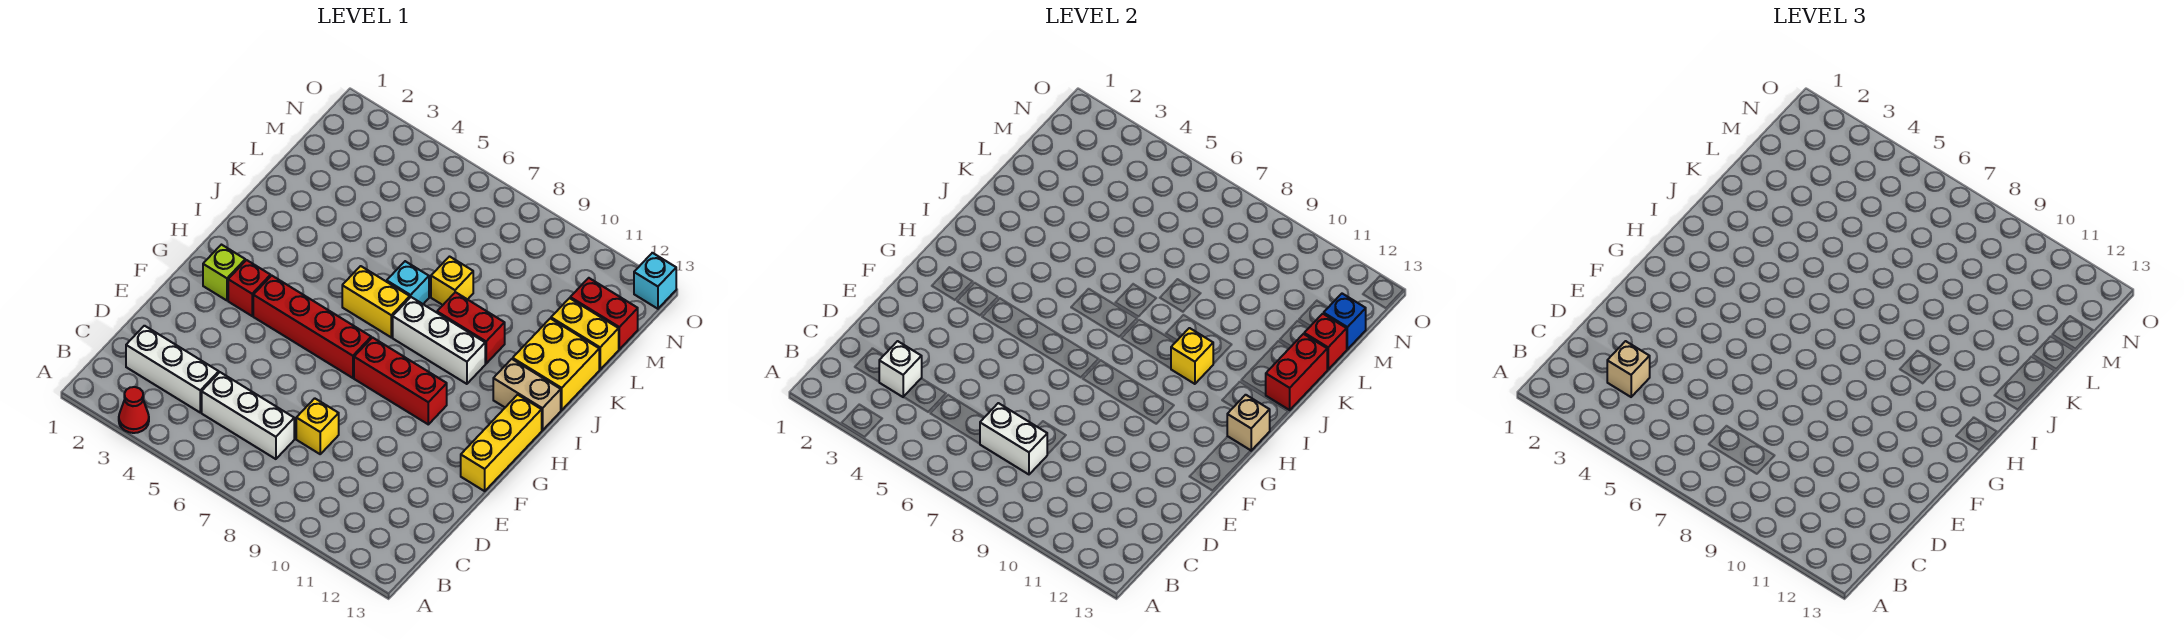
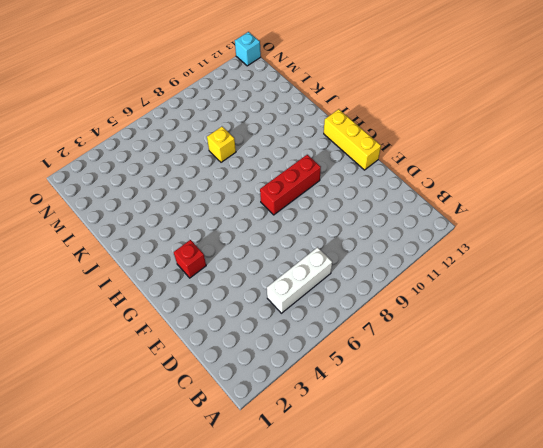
none -> red cone A3 level 1
none -> white brick C2:C4 level 1
none -> yellow brick D8 level 1

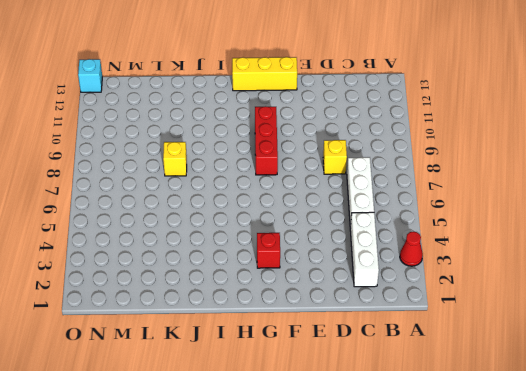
none -> lime brick G2 level 1
none -> red brick G4:G7 level 1
none -> yellow brick I6:I7 level 1

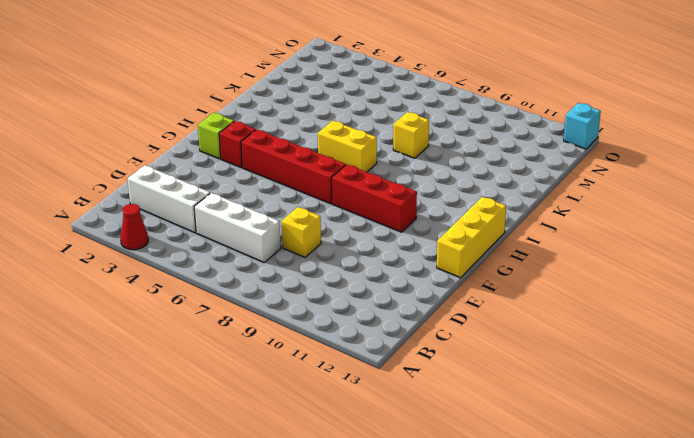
none -> white brick I8:I10 level 1
none -> tan brick I12:I13 level 1
none -> cyan brick J7 level 1

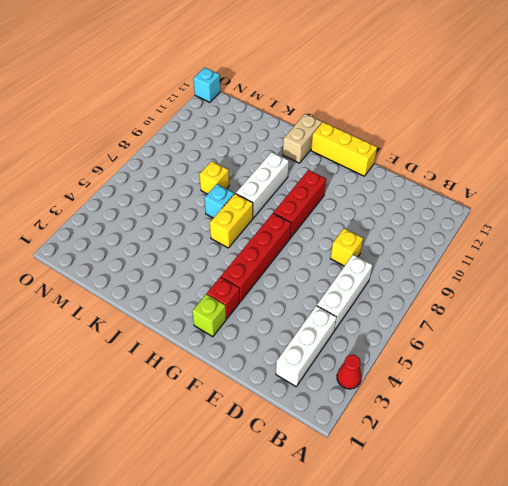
none -> red brick J9:J10 level 1
none -> yellow brick J12:K13 level 1
none -> yellow brick L12:L13 level 1

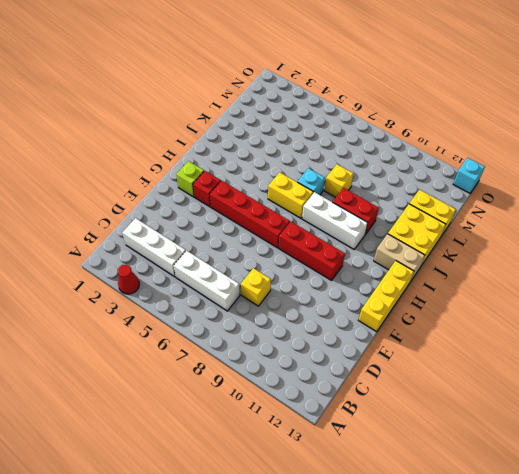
none -> red brick M12:M13 level 1
none -> white brick C3 level 2
none -> white brick C7:C8 level 2

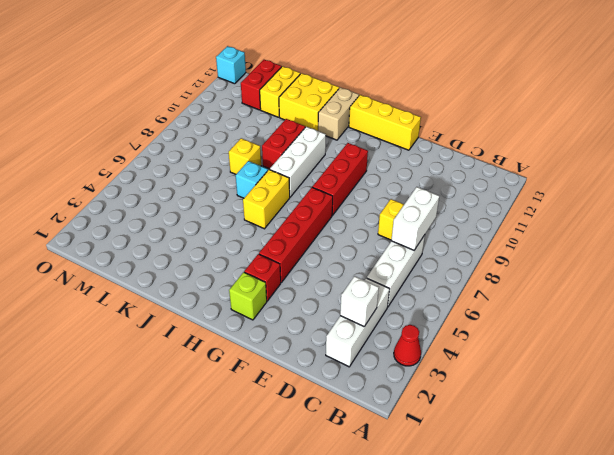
none -> tan brick H13 level 2
none -> yellow brick I10 level 2
none -> red brick J13:K13 level 2

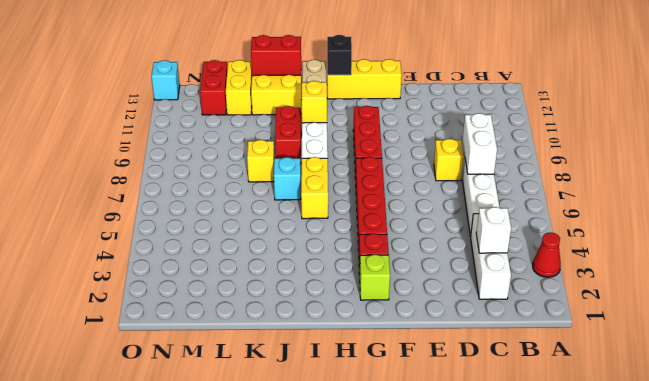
black brick H13 level 2 -> tan brick H13 level 2
none -> red brick L13 level 2
none -> blue brick M13 level 2
none -> tan brick C3 level 3

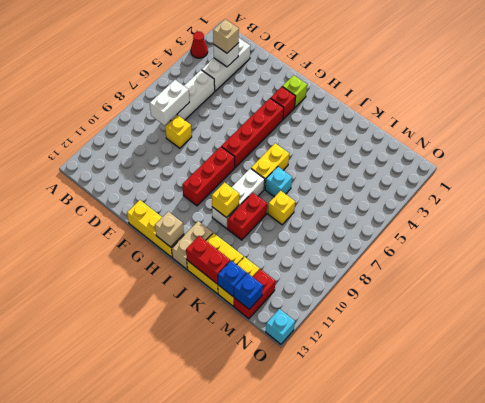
blue brick L13 level 2 -> red brick L13 level 2

